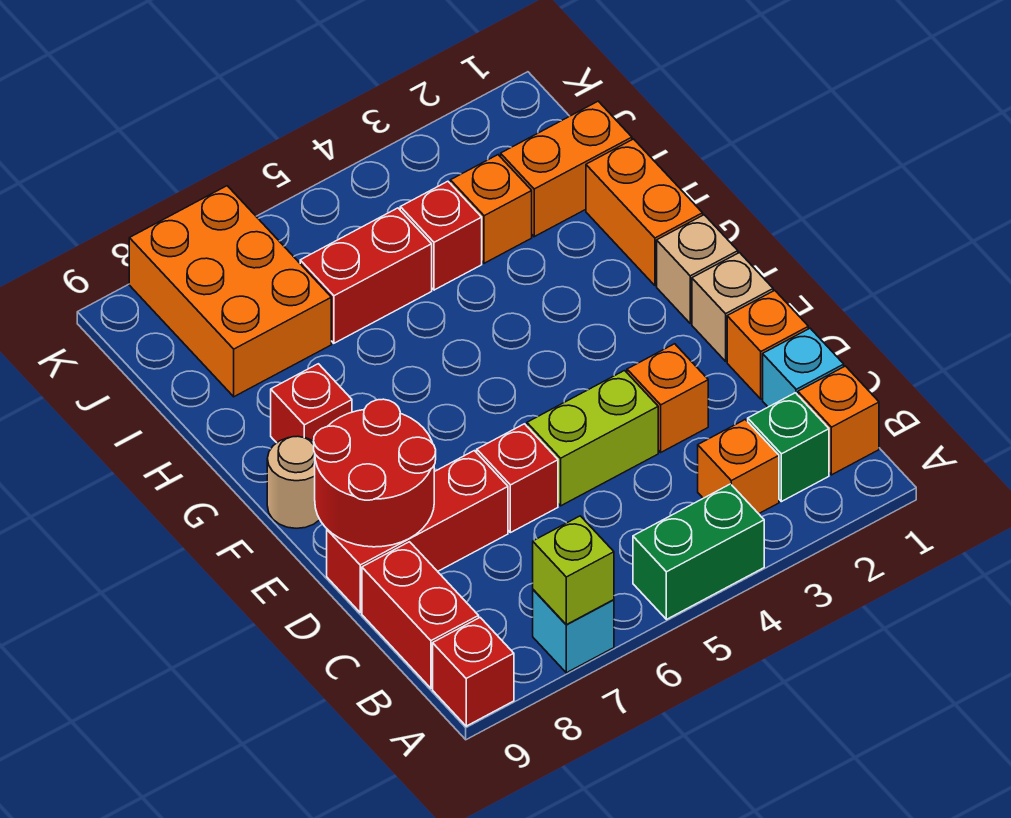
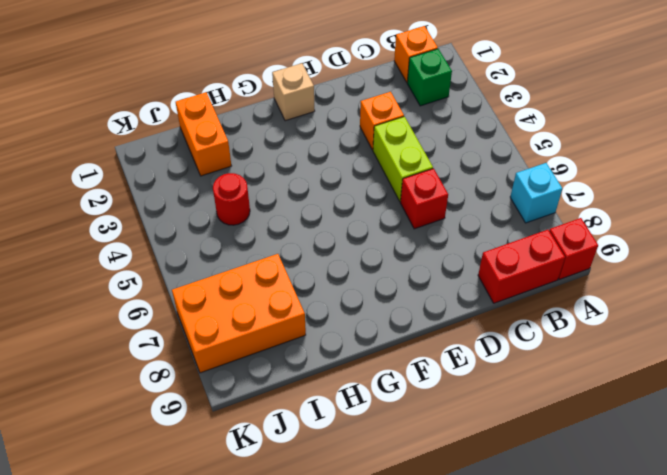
red round brick I4 level 1 -> red brick I4 level 1
none -> green brick A4:A5 level 1
none -> orange brick B3 level 1
none -> cyan brick C1 level 1

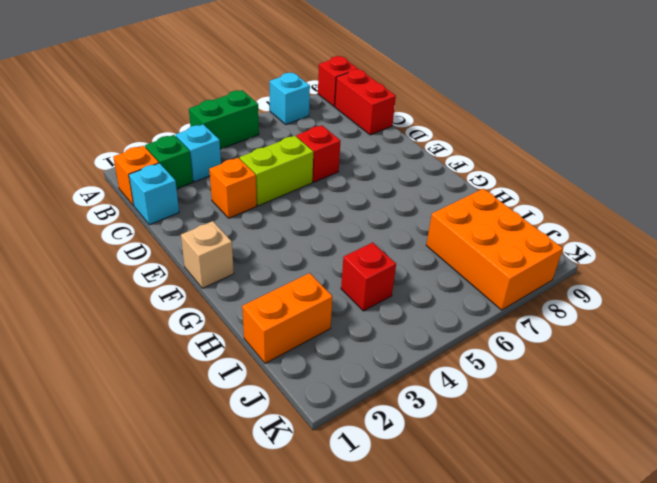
cyan brick B3 level 1 -> orange brick B3 level 1
none -> orange brick D1 level 1
none -> red brick D7:D9 level 1
none -> tan brick E1 level 1

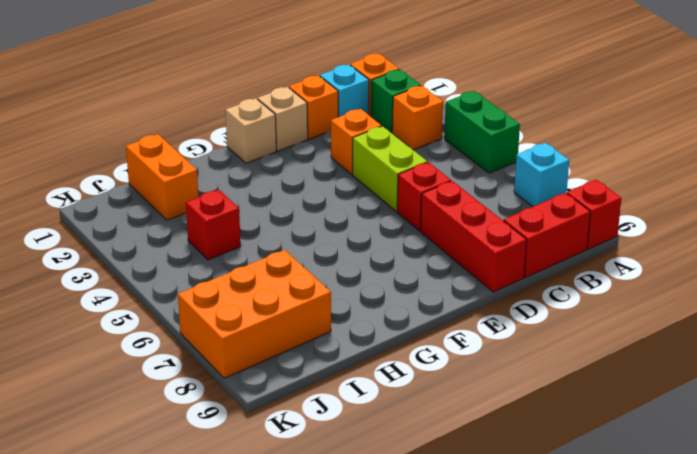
none -> tan round brick F9 level 1
none -> orange brick G1:H1 level 1
none -> red brick G8 level 1

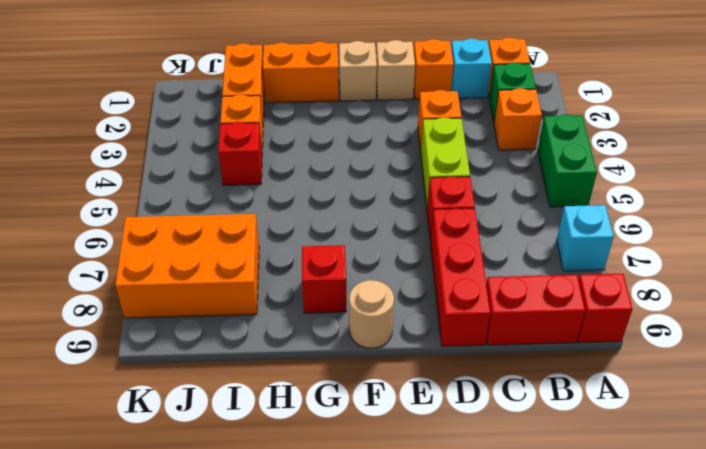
none -> red brick I5:I6 level 1
none -> lime brick A7 level 2
none -> red round brick D8:E9 level 2

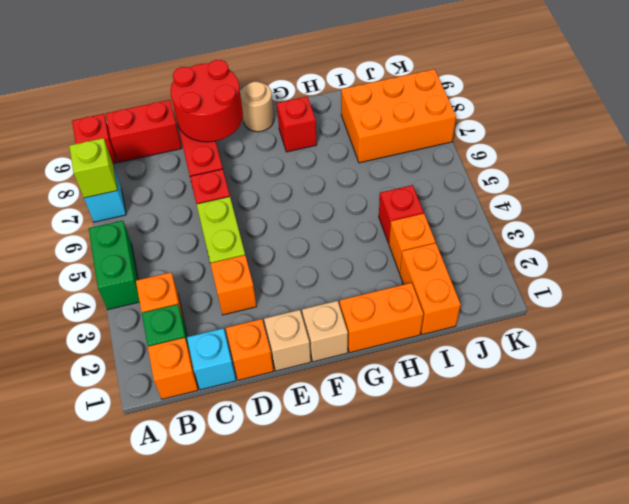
none -> red brick I5:I6 level 1

